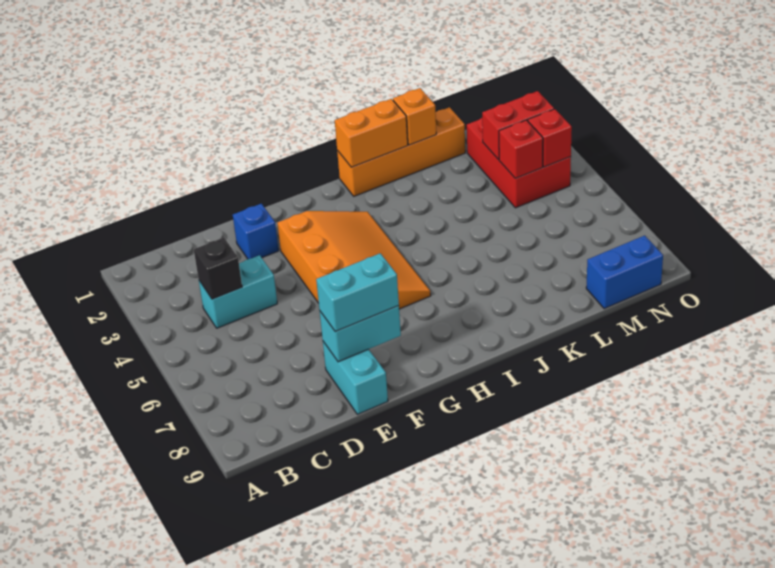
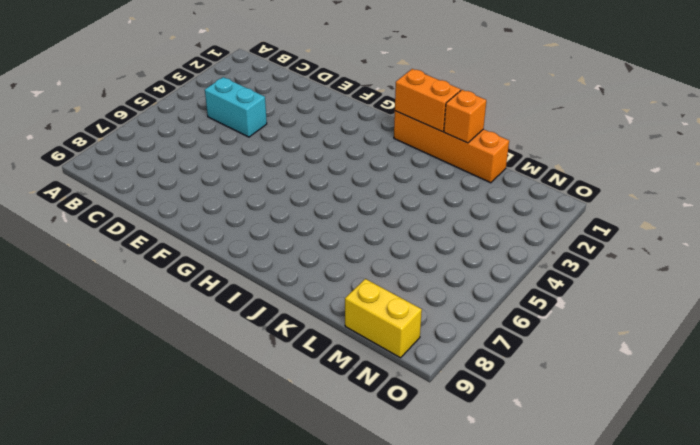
yellow brick M9:N9 level 1 -> blue brick M9:N9 level 1
none -> blue brick E2 level 1
none -> cyan brick E8:E9 level 1
none -> orange slope F3:H6 level 1 top F

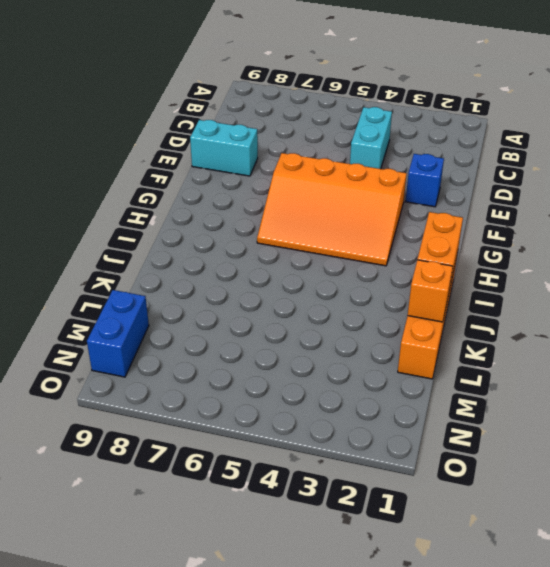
none -> red brick M2:N4 level 1
none -> black brick C4 level 2
none -> cyan brick E8:F8 level 2

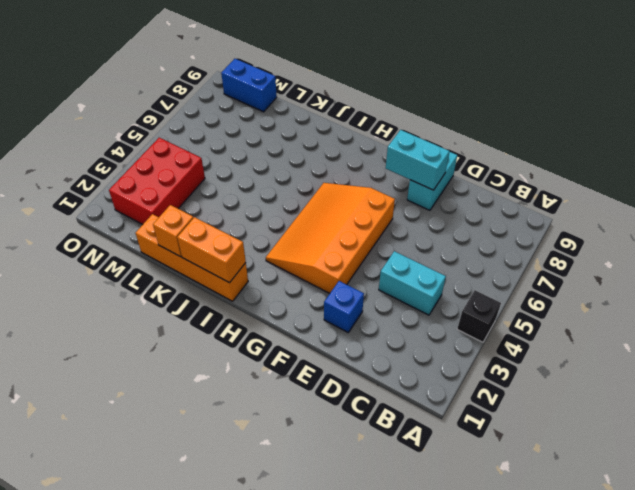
black brick A4 level 1 -> black brick C4 level 2
none -> red brick M3:N3 level 2
none -> red brick M4 level 2
none -> red brick N4 level 2

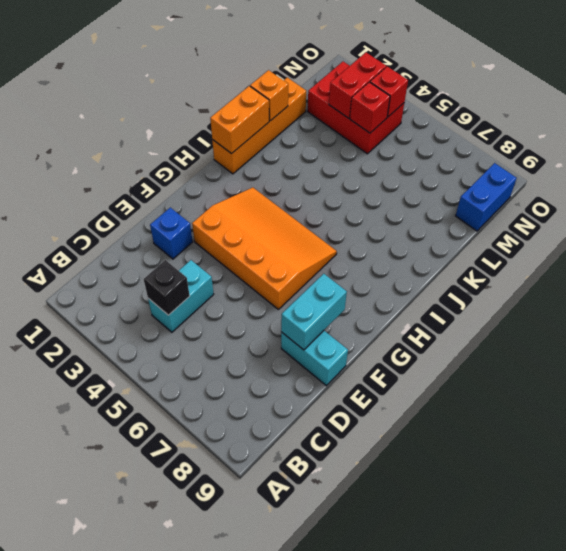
none -> cyan brick E8:F8 level 3

